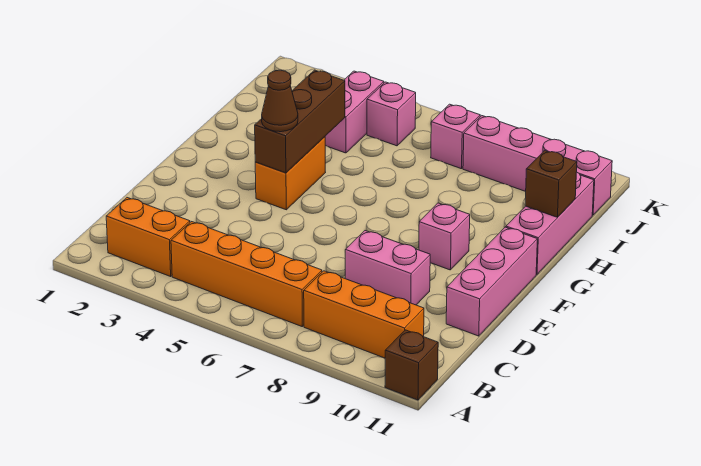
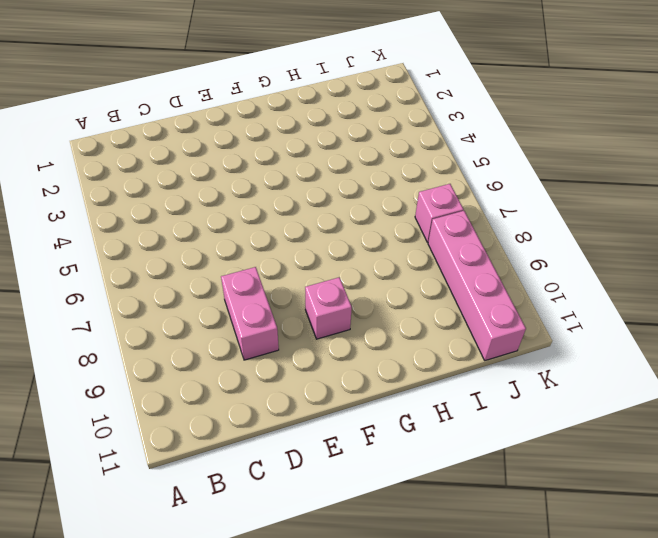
none -> brown brick A11 level 1
none -> orange brick B2:B3 level 1
none -> orange brick B4:B7 level 1

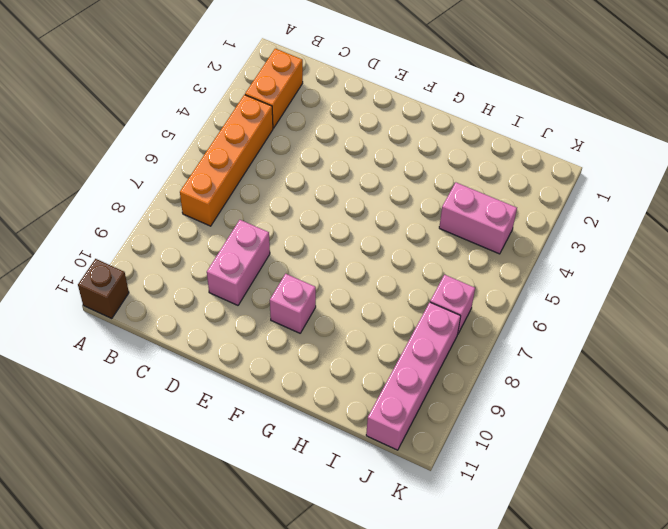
none -> orange brick B8:B10 level 1
none -> pink brick D11:F11 level 1
none -> orange brick F4:G4 level 1

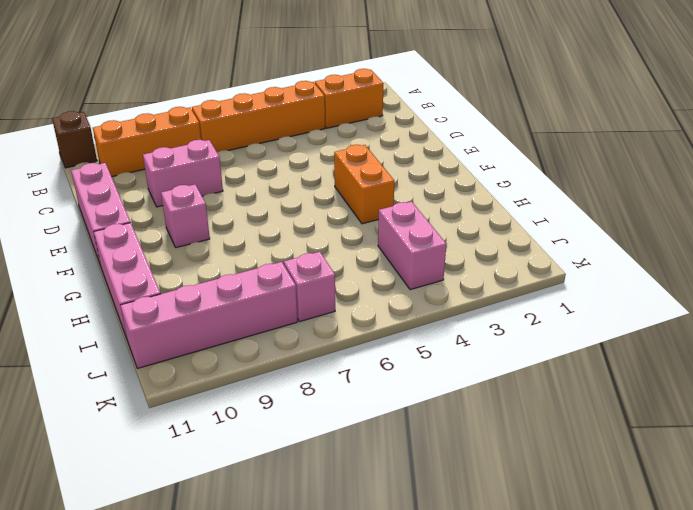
none -> pink brick J5 level 1
none -> brown brick F4:H4 level 2
none -> brown brick H11 level 2

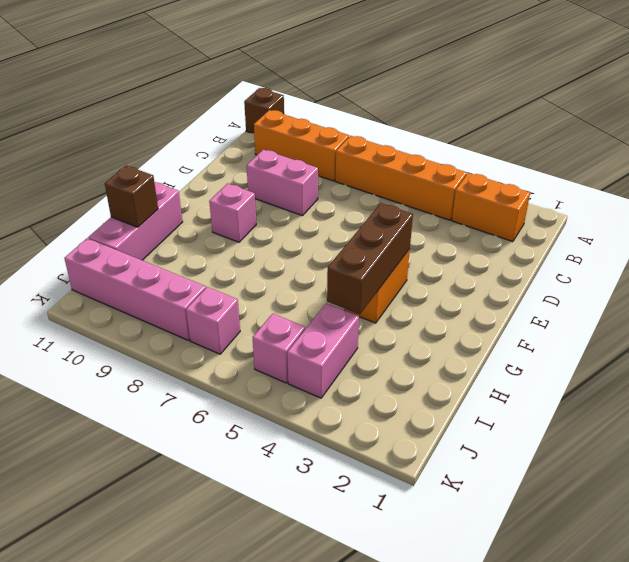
none -> pink brick D11:F11 level 1
none -> brown cone F4 level 3

